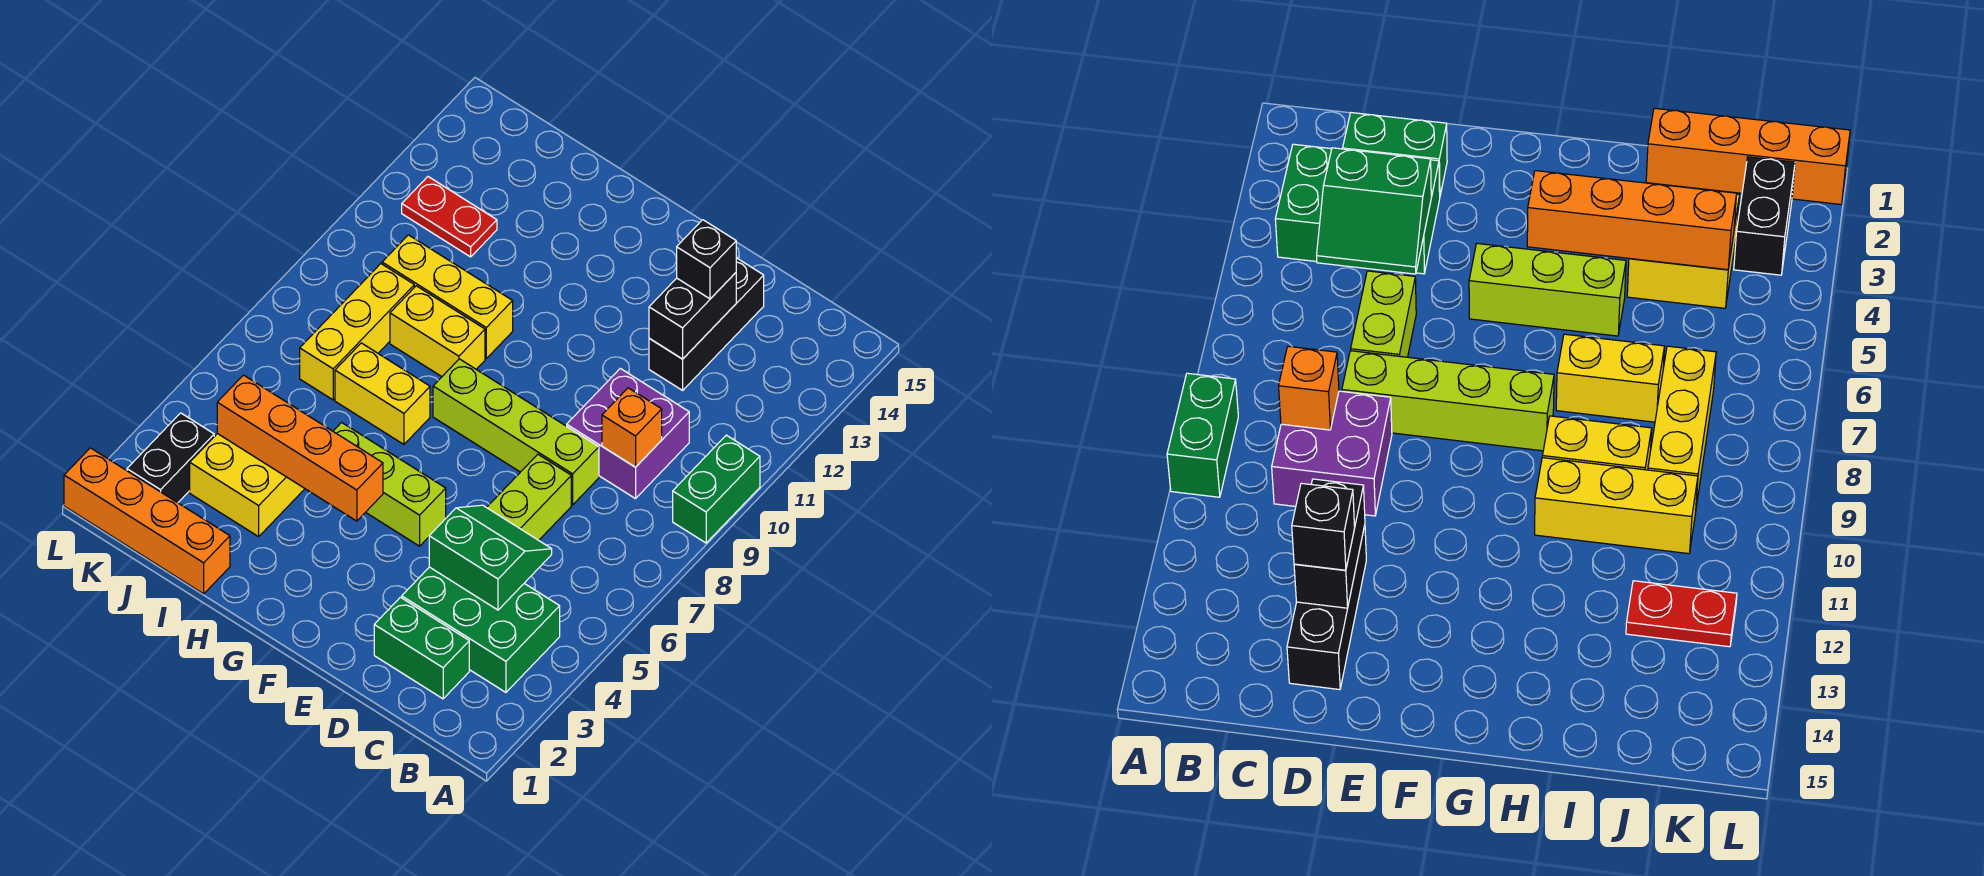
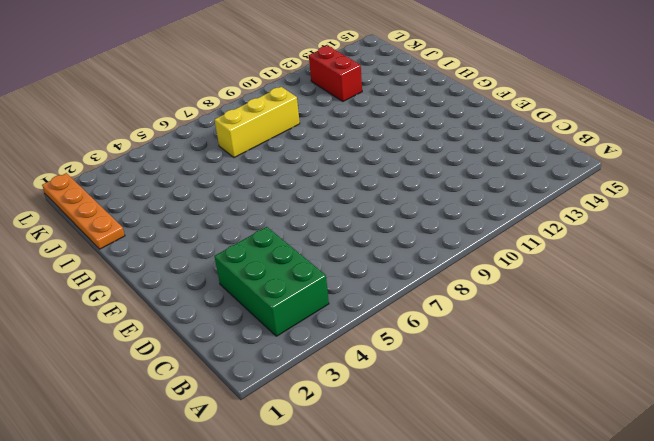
orange plate I1:L1 level 1 -> orange brick I1:L1 level 1
red brick J12:K12 level 1 -> red plate J12:K12 level 1
none -> green brick A9:A10 level 1
none -> green brick C2:D2 level 1
none -> purple brick C9:D10 level 1

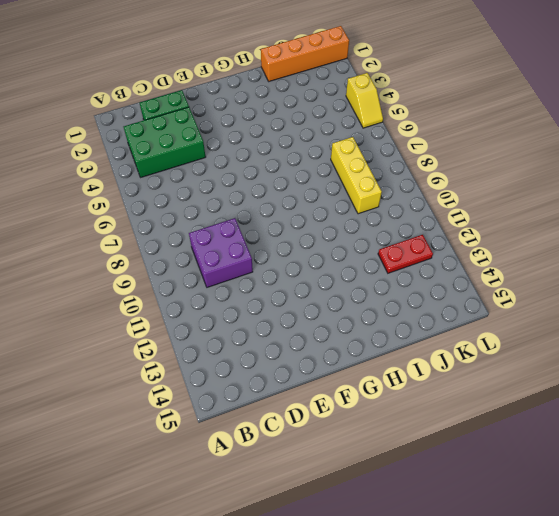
yellow slope L4:L5 level 1 top 4 -> none
none -> green brick A9:A10 level 1
none -> lime brick D6:D7 level 1
none -> lime brick D8:G8 level 1

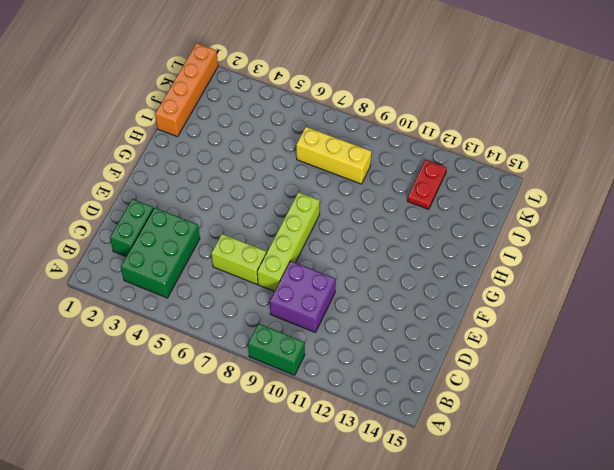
none -> black brick D12:D14 level 1
none -> lime brick F5:H5 level 1
none -> yellow brick H7:I7 level 1

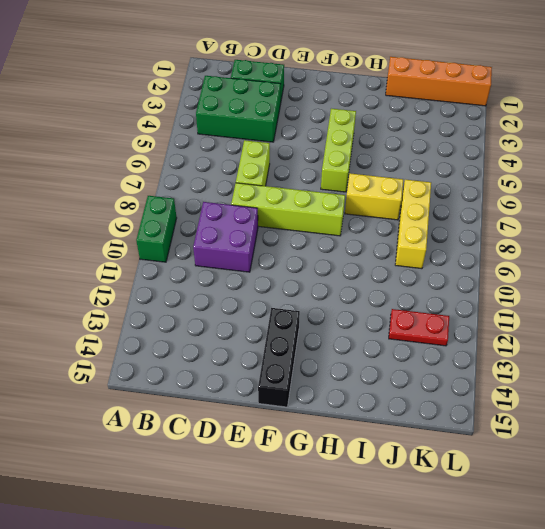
black brick F13:F15 level 1 -> black brick D12:D14 level 1
lime brick G4:G6 level 1 -> lime brick F5:H5 level 1
none -> yellow brick H9:I9 level 1
none -> yellow brick H10:J10 level 1
none -> yellow brick I3:J4 level 1

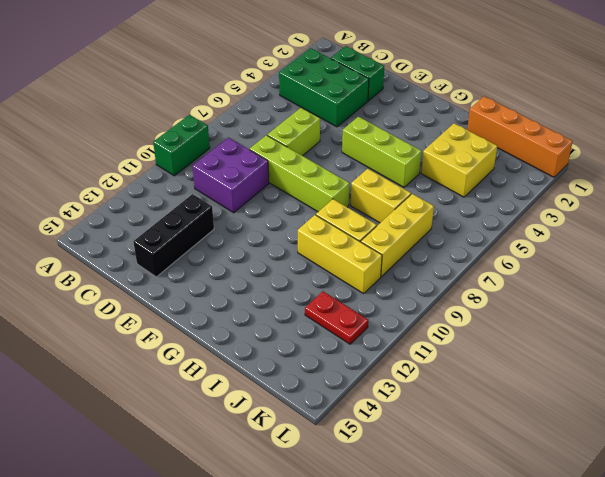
none -> black brick K2:K3 level 1
none -> green slope C4:D5 level 2 top 4
none -> orange brick C9 level 2

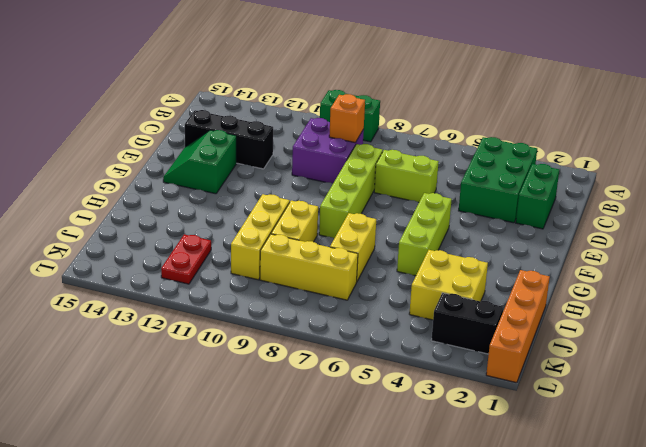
green slope E13:F14 level 1 top 13 -> green slope C4:D5 level 2 top 4
none -> black brick D12:D13 level 2
none -> orange brick G4:J4 level 2
none -> black brick D13 level 3

